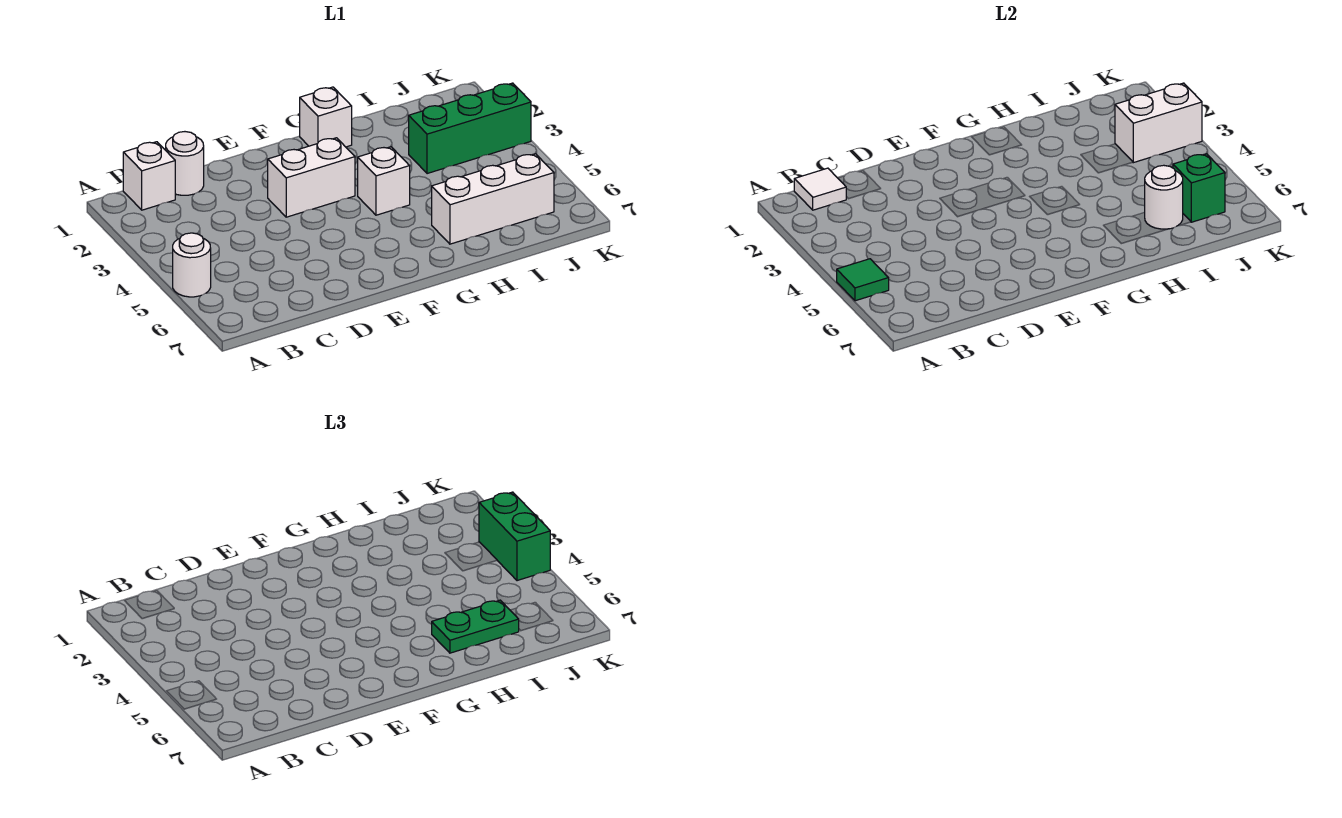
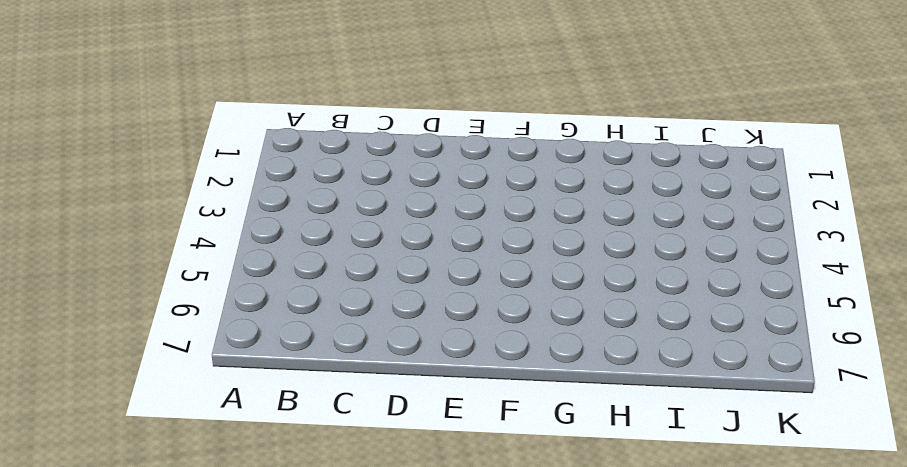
none -> white round brick A5 level 1
none -> white brick B1 level 1
none -> white round brick C1 level 1

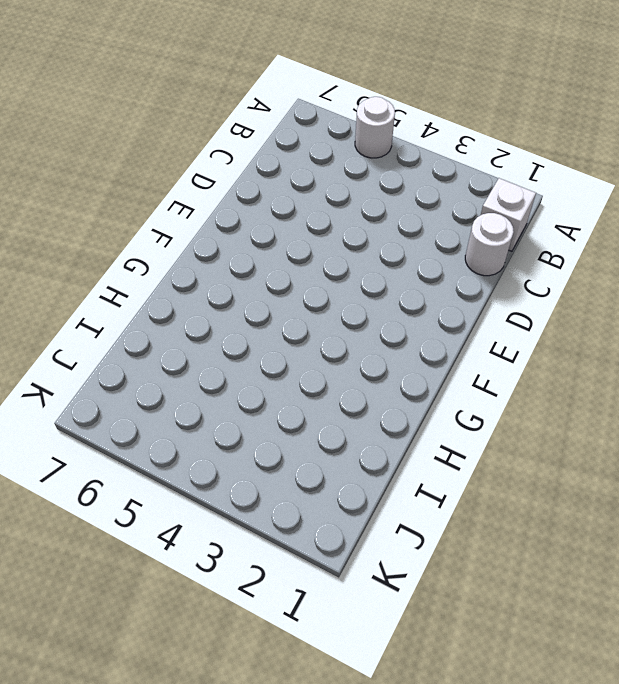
none -> white brick E3:F3 level 1
none -> white brick G1 level 1
none -> white brick G4 level 1

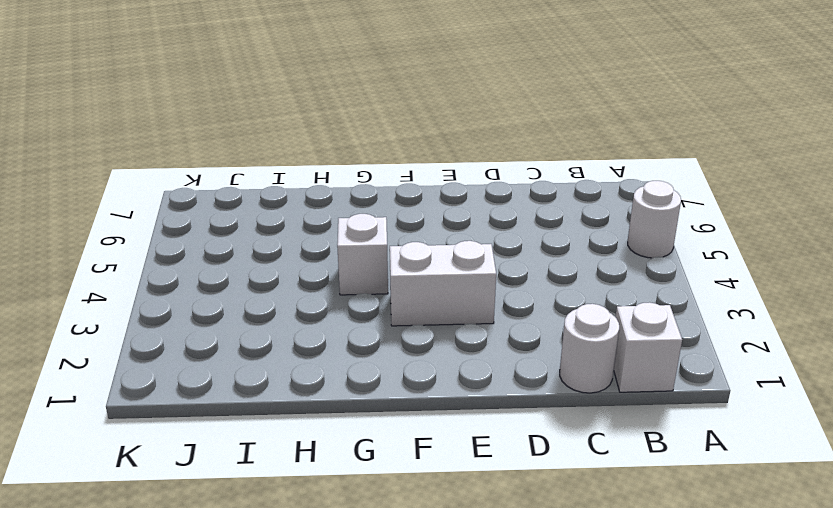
none -> white brick G1 level 1
none -> white brick H6:J6 level 1
none -> green brick I3:K3 level 1

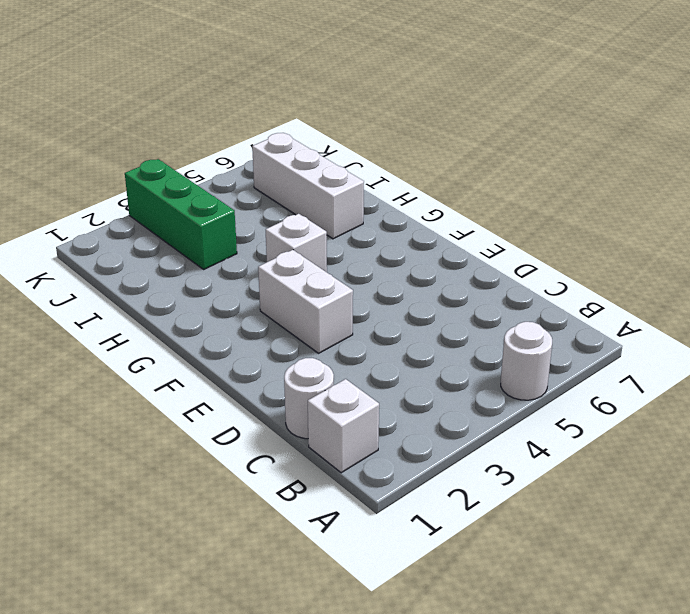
none -> white brick G1 level 1
none -> green tile A5 level 2
none -> white tile B1 level 2

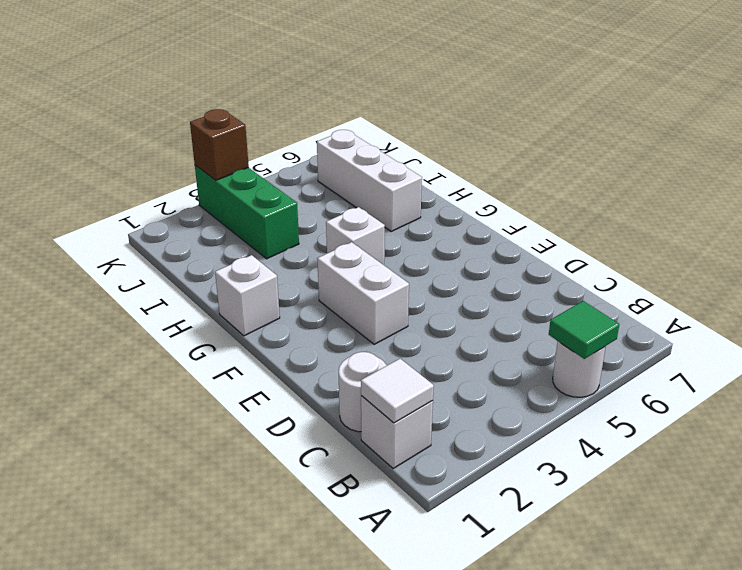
brown brick K3 level 2 -> white brick J3:K3 level 2
none -> white round brick I6 level 2
none -> green brick J6 level 2
none -> green plate H6:I6 level 3

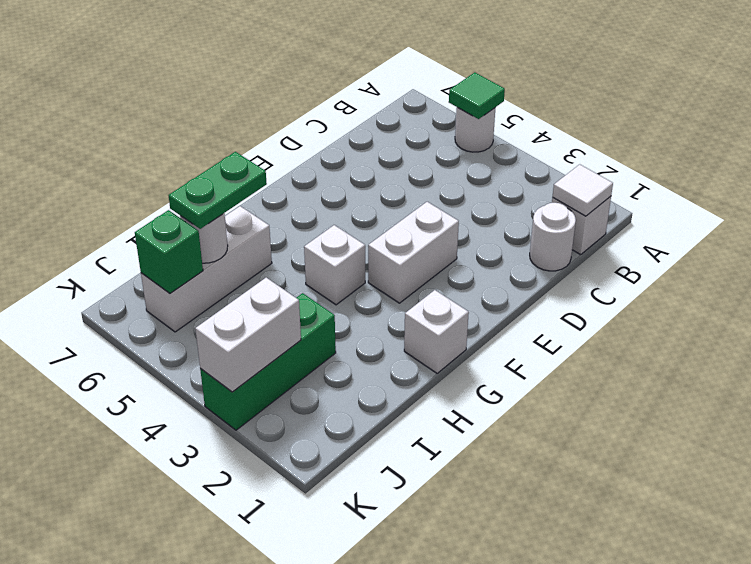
none -> green brick K3:K4 level 3

